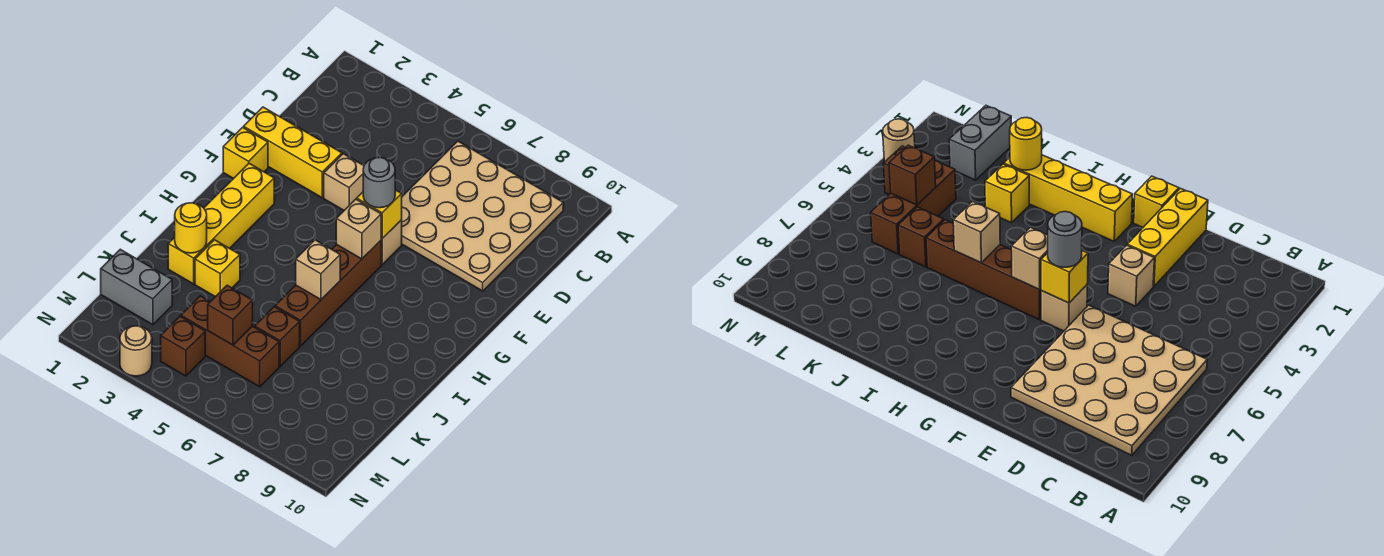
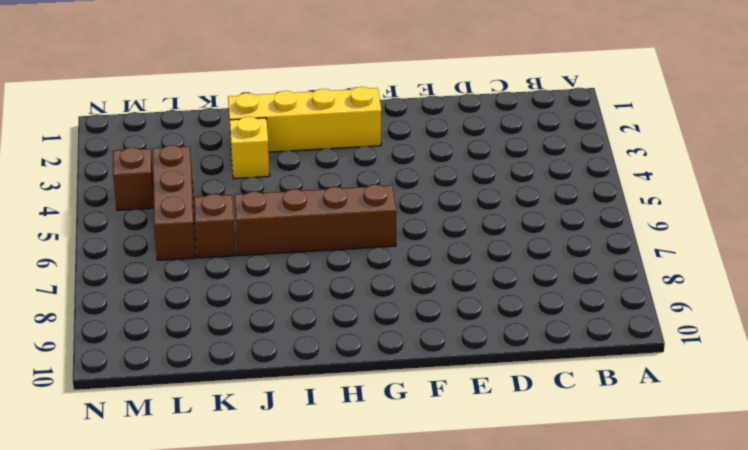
none -> tan plate B6:E9 level 1
none -> yellow brick E1:E3 level 1
none -> tan brick E4 level 1

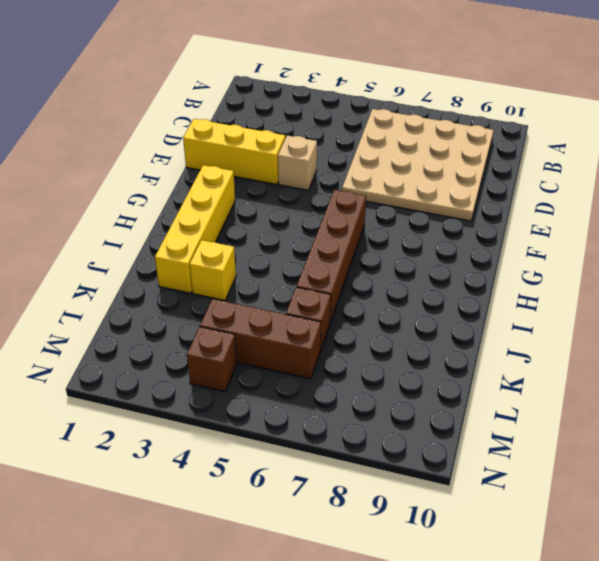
none -> yellow brick F1 level 1
none -> tan brick F6 level 1
none -> grey brick L1:L2 level 1

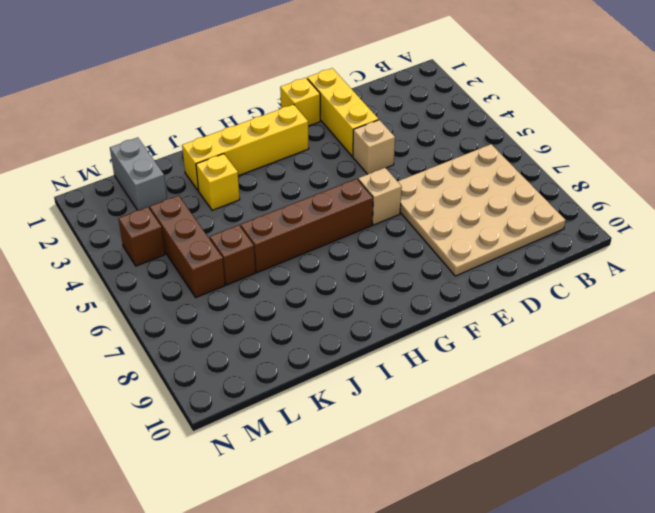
none -> tan round brick N3 level 1
none -> yellow brick F6 level 2
none -> tan brick G6 level 2

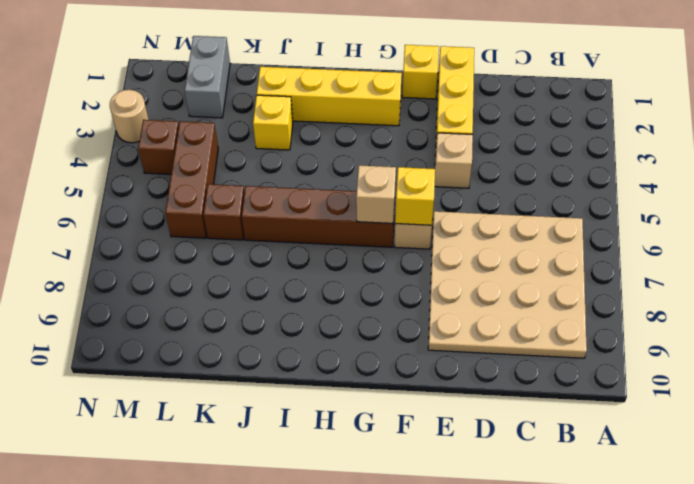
none -> tan brick I6 level 2
none -> yellow round brick J2 level 2
none -> brown brick L5 level 2

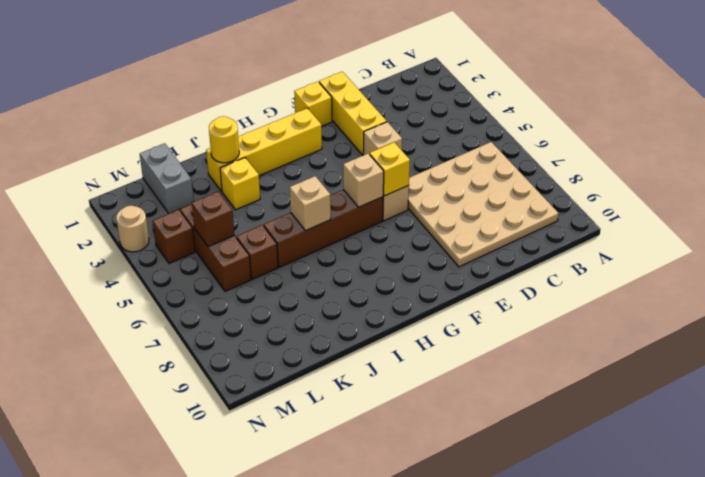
none -> grey round brick F6 level 3

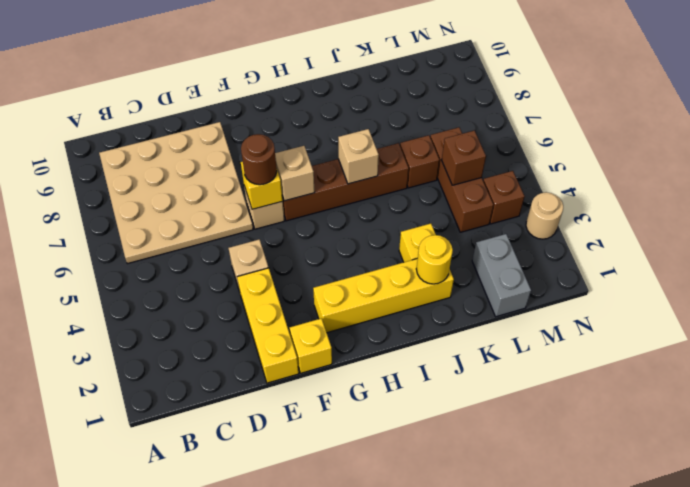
brown round brick F6 level 3 -> grey round brick F6 level 3

